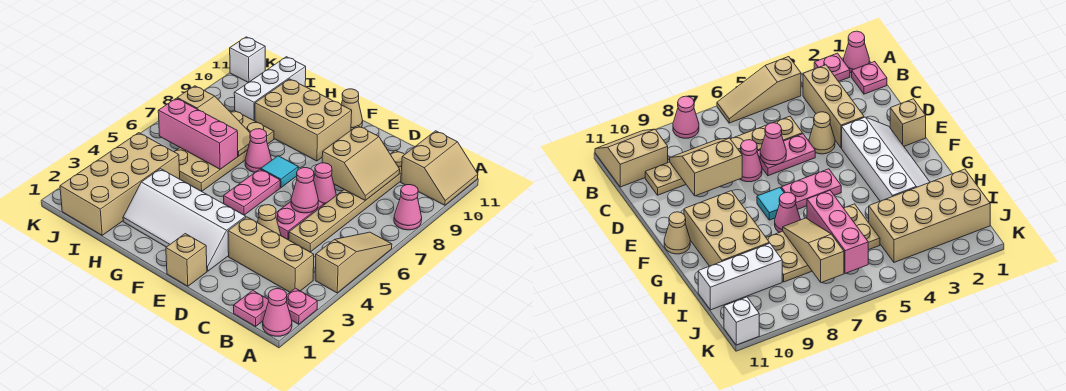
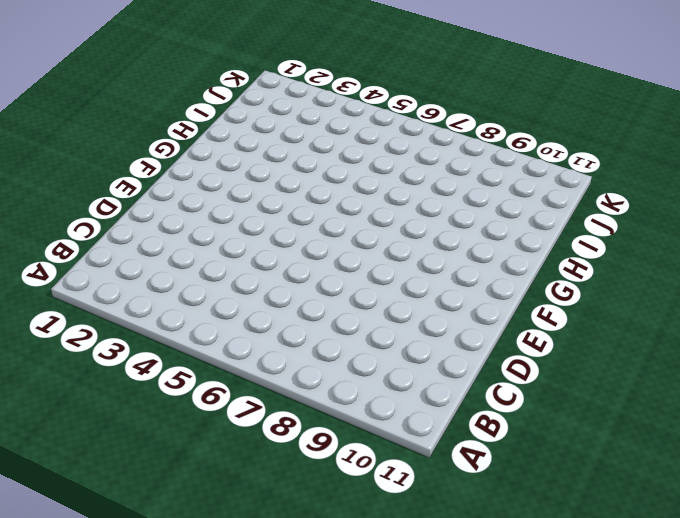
none -> pink cone A1 level 1
none -> pink plate A2 level 1
none -> tan slope A4:A6 level 1 top 4

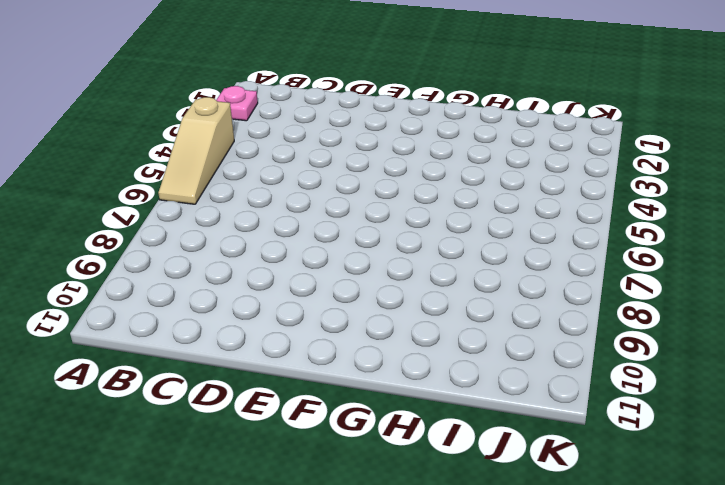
none -> pink cone A1 level 1
none -> pink cone A8 level 1
none -> tan slope A10:B11 level 1 top B

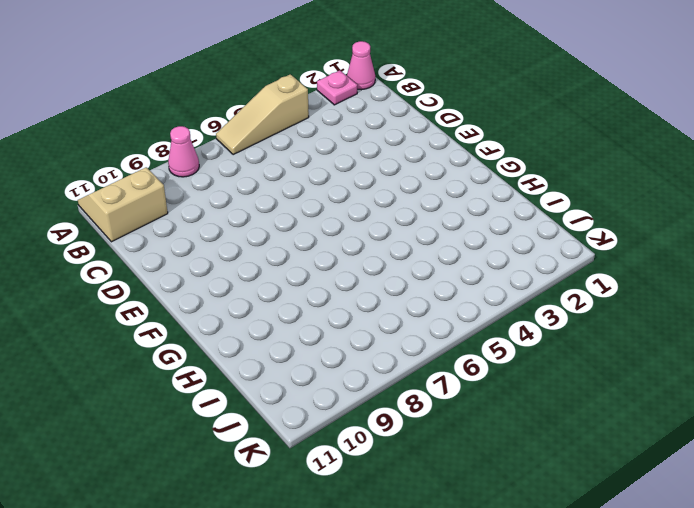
none -> pink plate B1 level 1
none -> tan brick B3:D3 level 1
none -> tan plate C5:C10 level 1

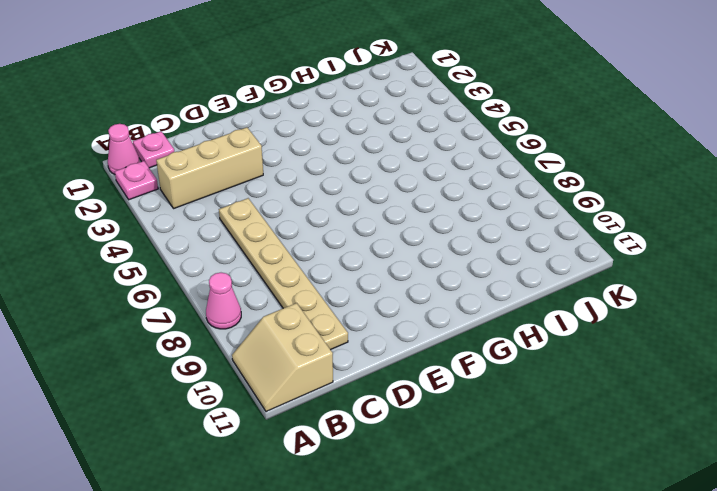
none -> tan slope A4:A6 level 1 top 4
none -> tan cone D4 level 1
none -> pink plate D5:D6 level 1

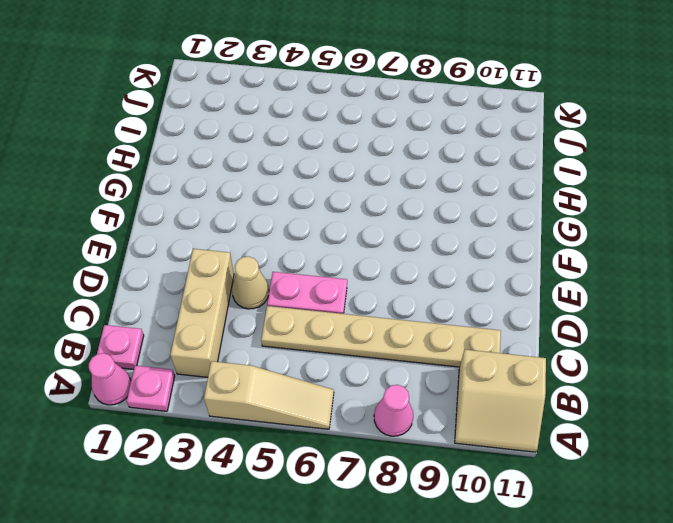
none -> pink cone D7 level 1
none -> tan brick E1 level 1
none -> white slope E2:H3 level 1 top 3

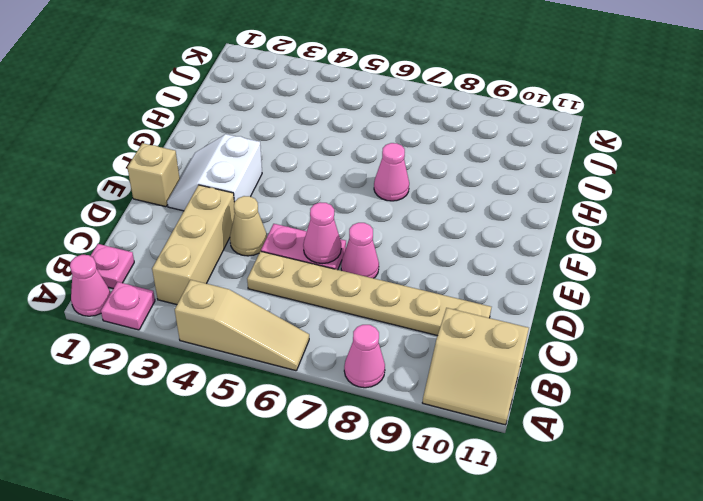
white slope E2:F3 level 1 top 3 -> white slope E2:H3 level 1 top 3
none -> pink plate F5:F6 level 1
none -> cyan tile F7 level 1
none -> tan brick F9:H10 level 1

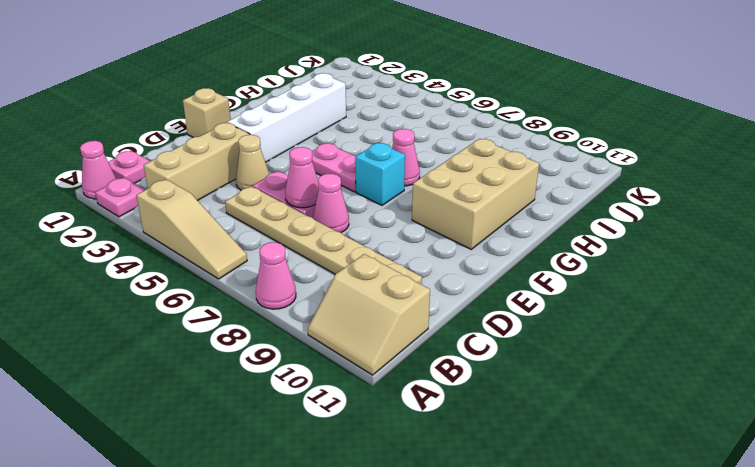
cyan brick F7 level 1 -> cyan tile F7 level 1
none -> tan cone F11 level 1
none -> tan plate H5:I8 level 1
none -> tan brick I1:J4 level 1

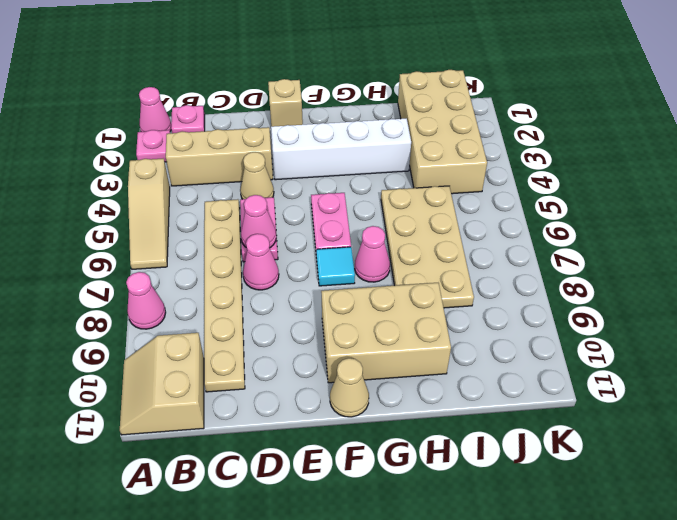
none -> white brick I9:I11 level 1
none -> white brick K11 level 1
none -> tan slope C8:D9 level 2 top D

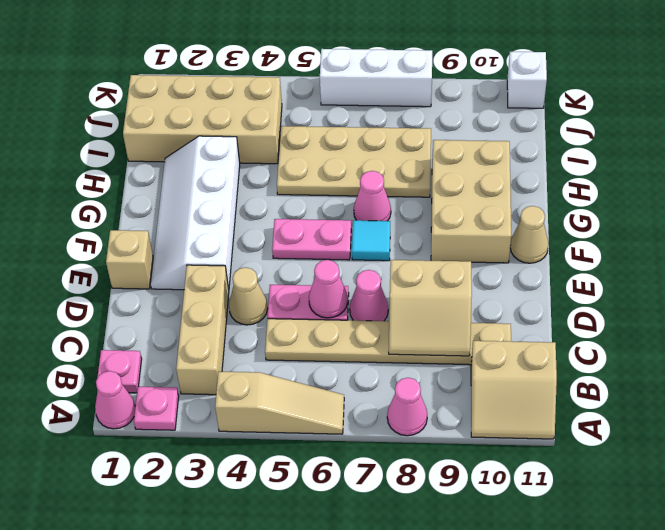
white brick K6:K8 level 1 -> white brick I9:I11 level 1
none -> pink brick H6:J6 level 2
none -> tan slope H7:J7 level 2 top J

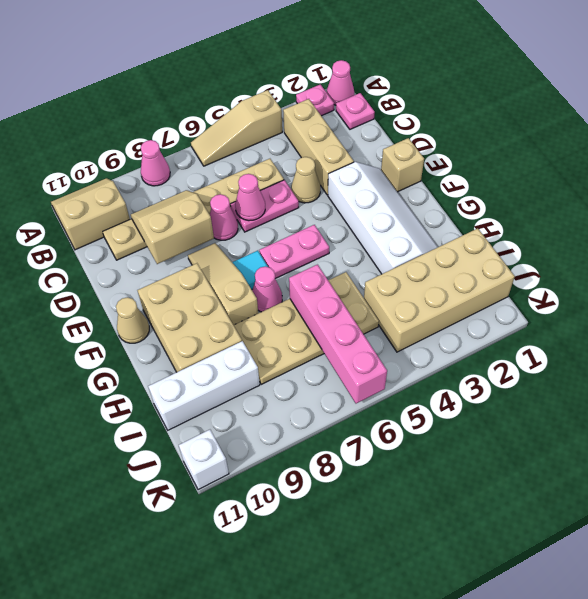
tan slope E8:G8 level 1 top G -> tan slope H7:J7 level 2 top J
pink brick H6:K6 level 2 -> pink brick H6:J6 level 2

